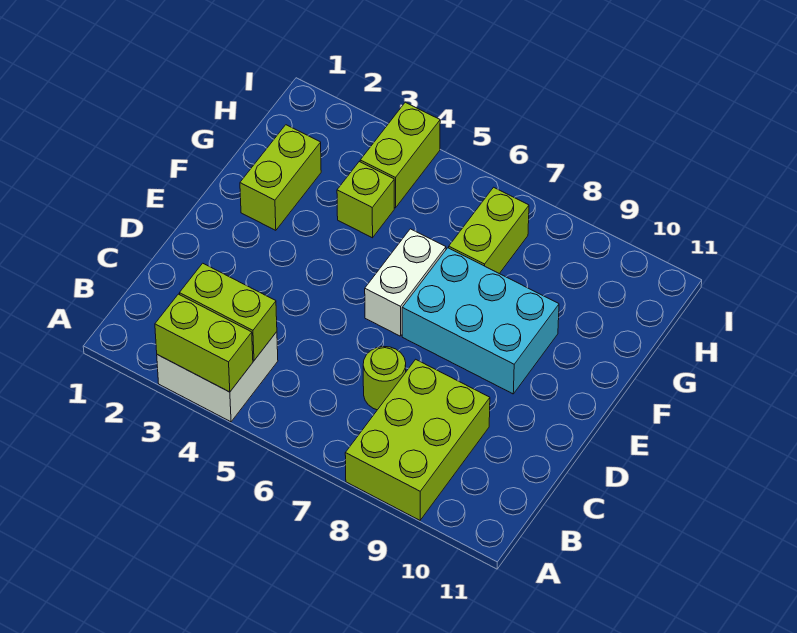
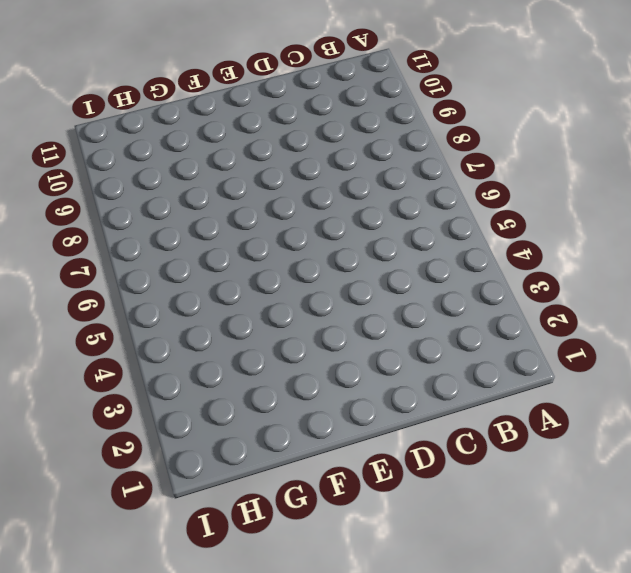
none -> white brick A3:B4 level 1
none -> lime brick A8:C9 level 1

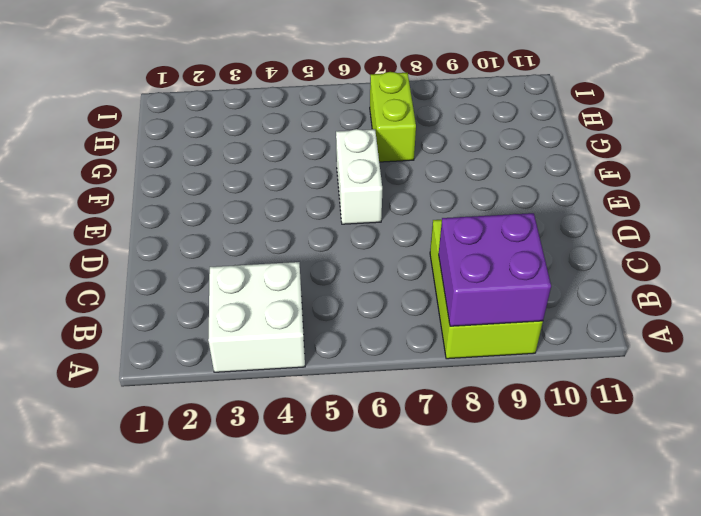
purple brick A8:B9 level 2 -> none
none -> lime round brick C7 level 1
none -> cyan brick E7:F9 level 1

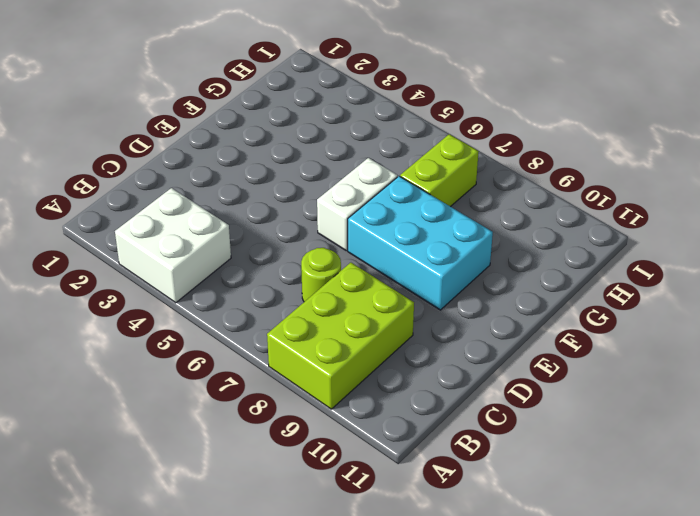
none -> lime brick F2:G2 level 1
none -> lime brick G4 level 1

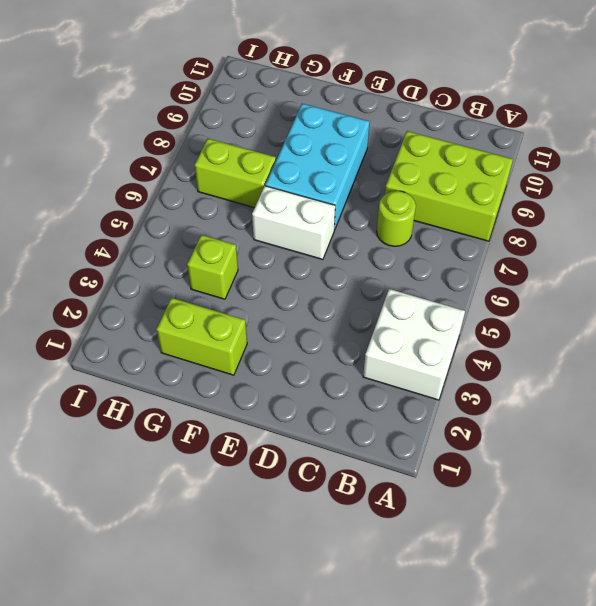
none -> lime brick H4:I4 level 1
none -> lime brick A3:A4 level 2

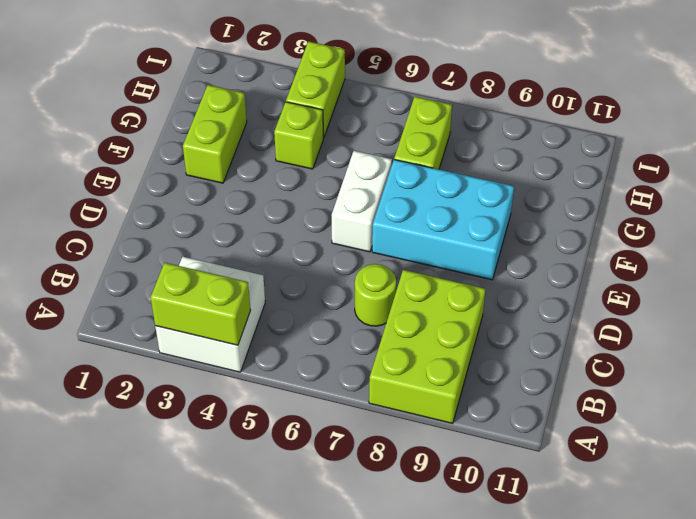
none -> lime brick B3:B4 level 2

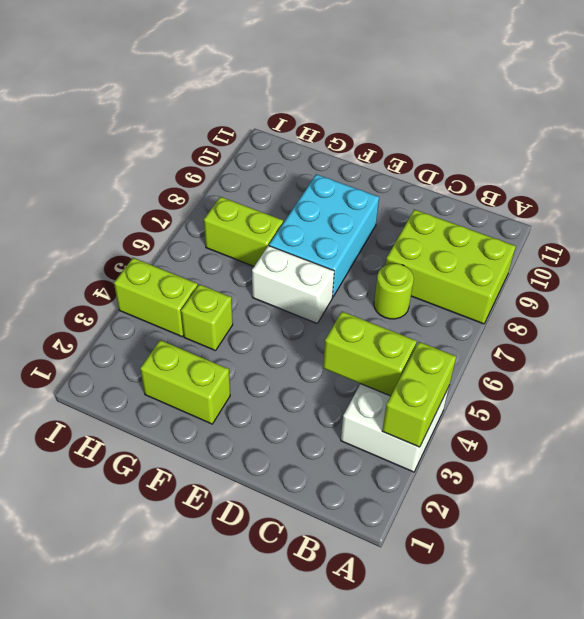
lime brick B4:C4 level 2 -> lime brick B3:B4 level 2

